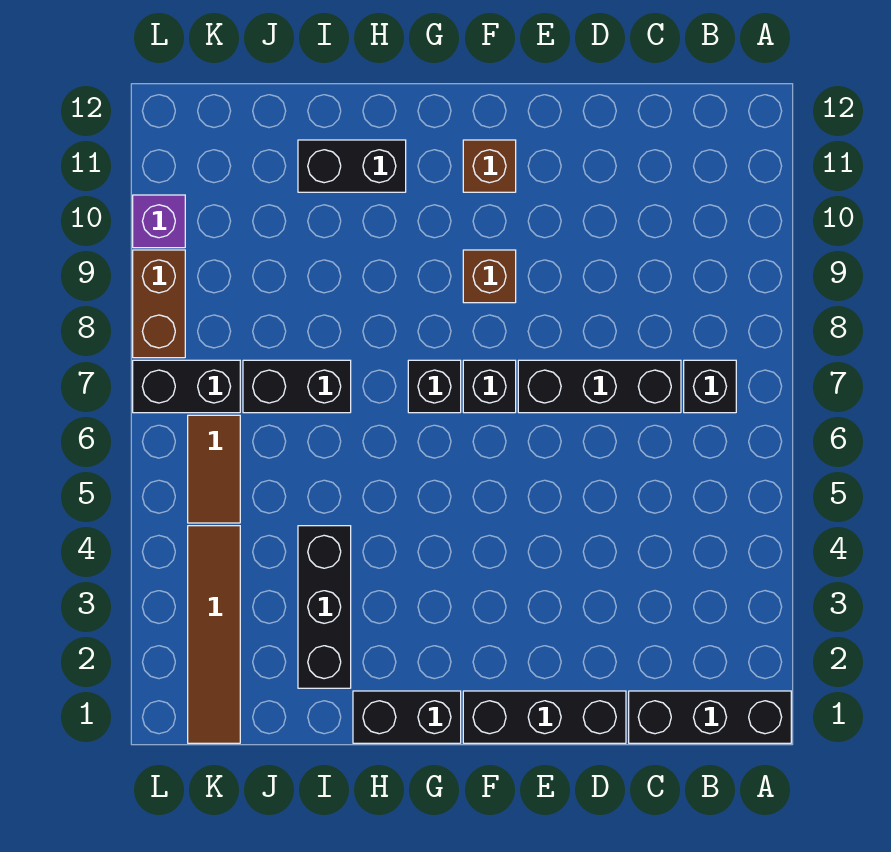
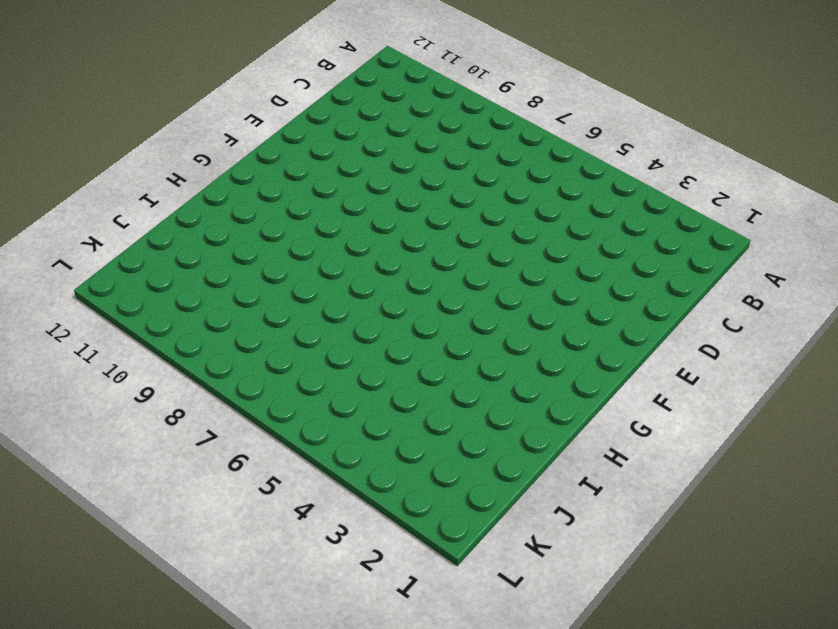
none -> black brick A1:C1 level 1
none -> black brick B7 level 1
none -> black brick C7:E7 level 1

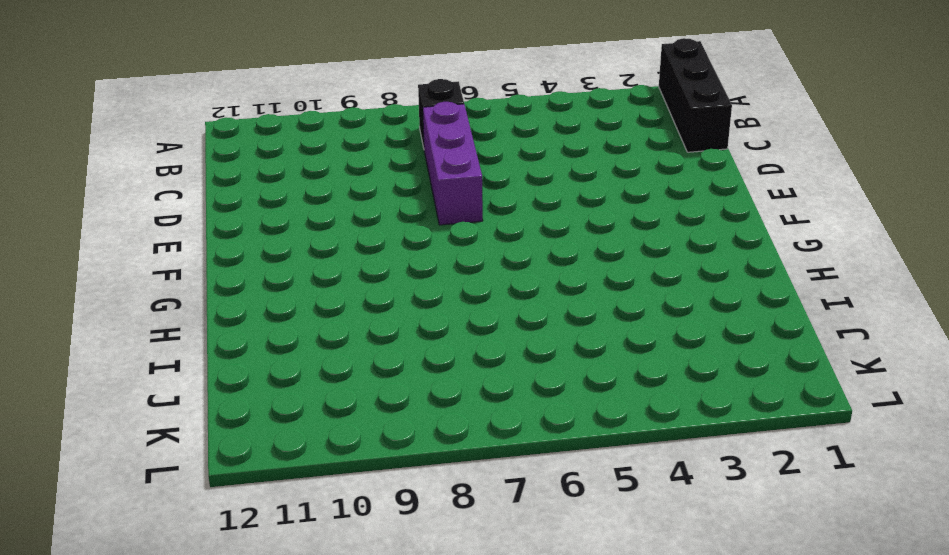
purple brick C7:E7 level 1 -> black brick C7:E7 level 1
none -> black brick D1:F1 level 1
none -> black brick F7 level 1
none -> brown brick F9 level 1

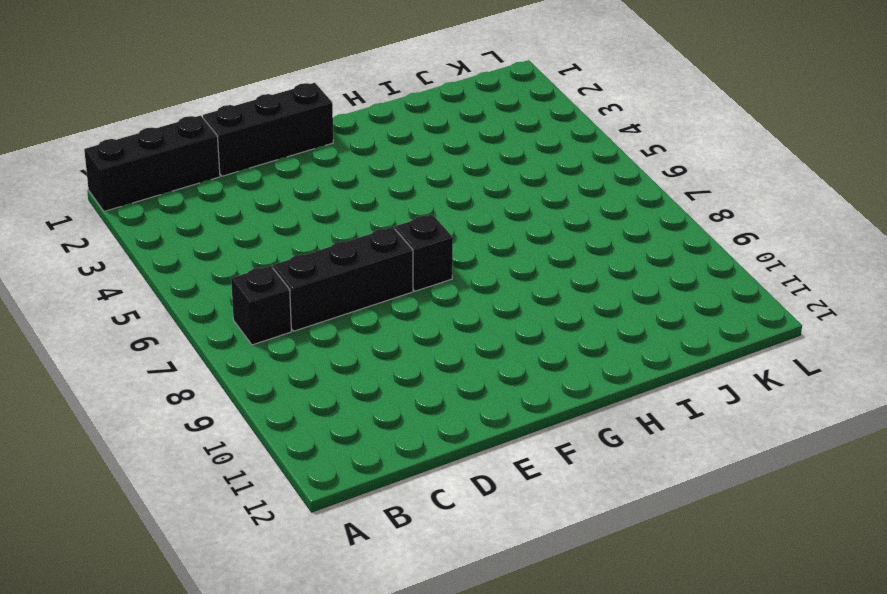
none -> brown brick F9 level 1
none -> brown brick F11 level 1
none -> black brick G1:H1 level 1

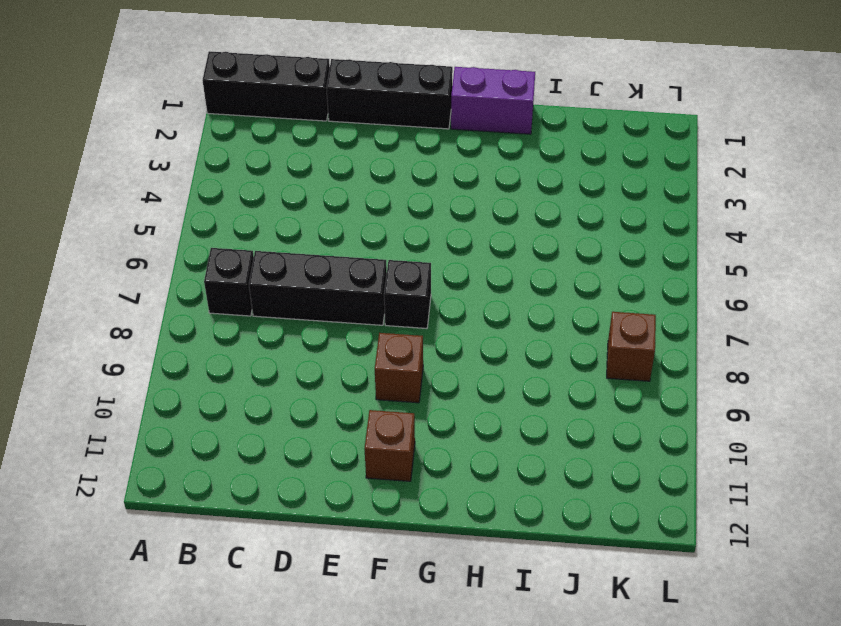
purple brick G1:H1 level 1 -> black brick G1:H1 level 1
brown brick K8 level 1 -> none
none -> black brick G7 level 1
none -> black brick H11:I11 level 1
none -> black brick I2:I4 level 1

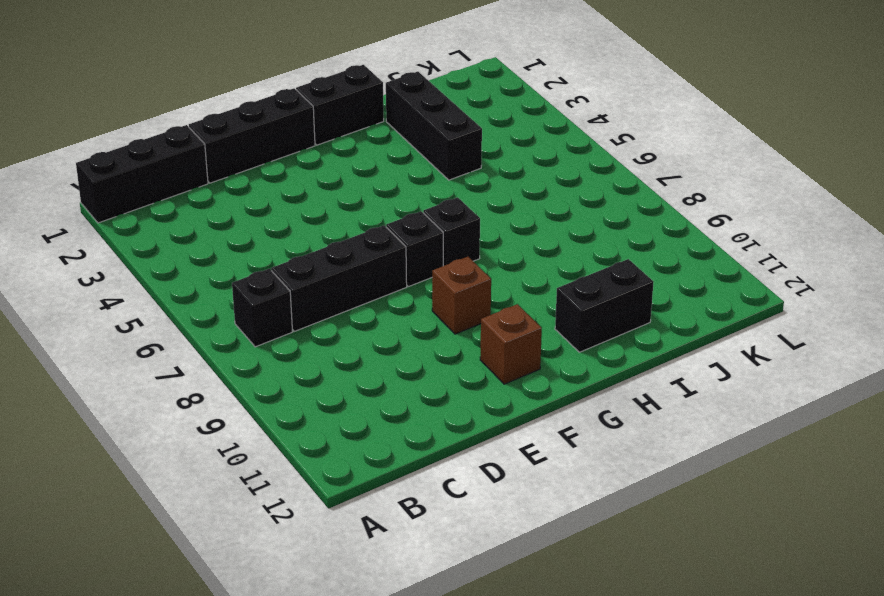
none -> black brick I7:J7 level 1
none -> brown tile K1:K4 level 1
none -> brown tile K5:K6 level 1

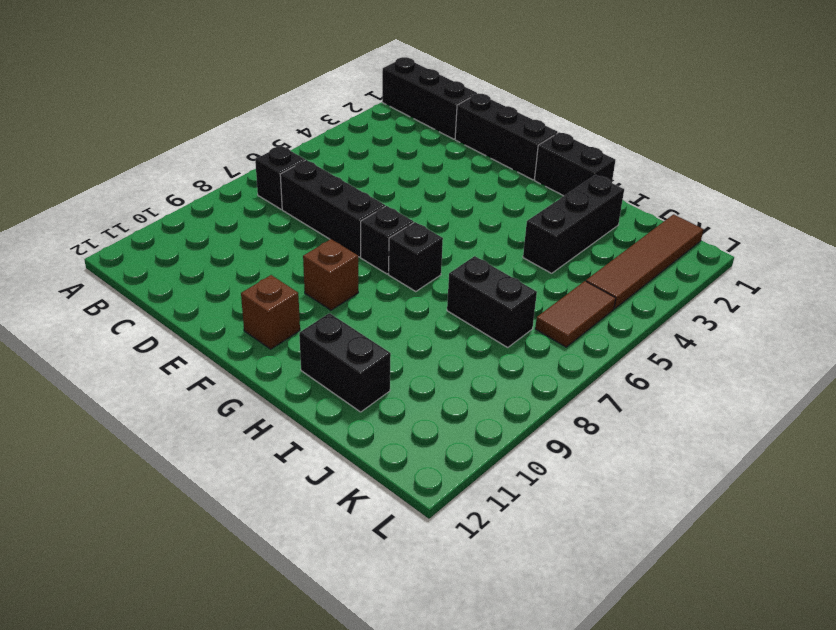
none -> black brick K7:L7 level 1
none -> brown brick L8:L9 level 1
none -> purple brick L10 level 1

